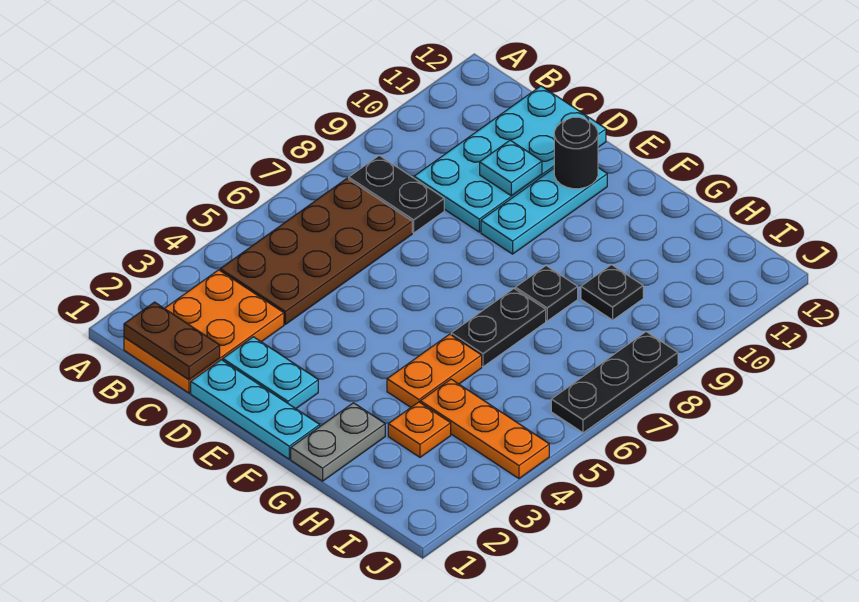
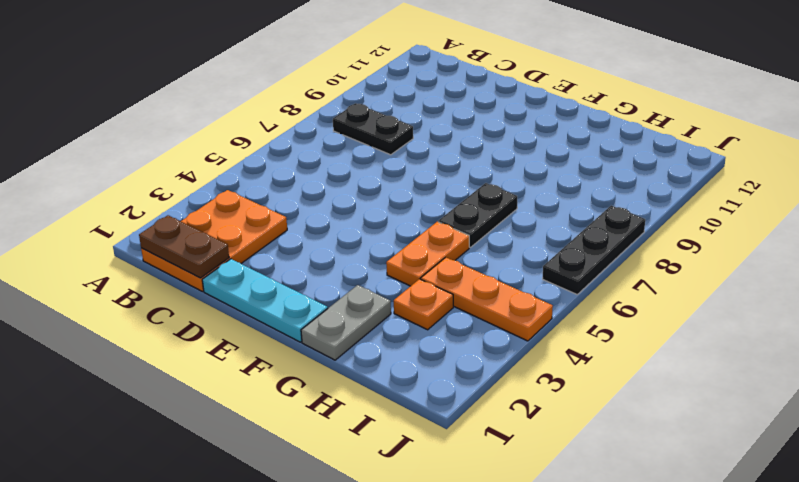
none -> brown plate B4:C7 level 1
none -> cyan plate C9:D12 level 1
none -> cyan plate D2:E2 level 1

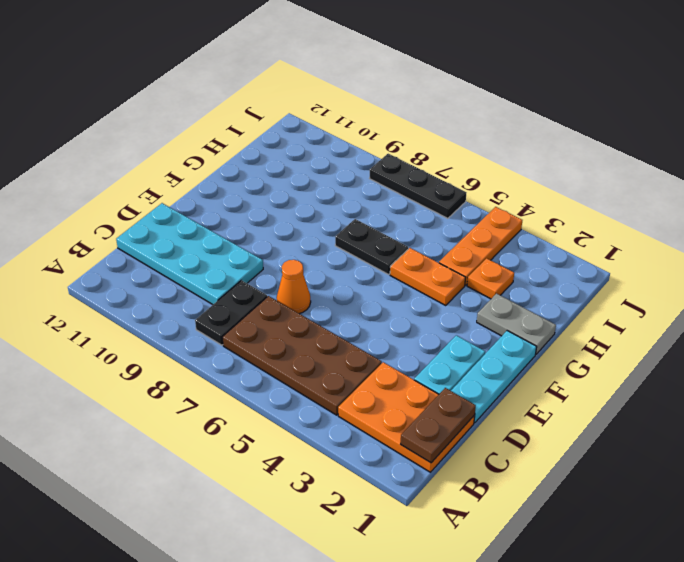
orange cone D7 level 1 -> none
none -> cyan plate E9:E11 level 1
none -> black plate G8 level 1
none -> black plate H9 level 1

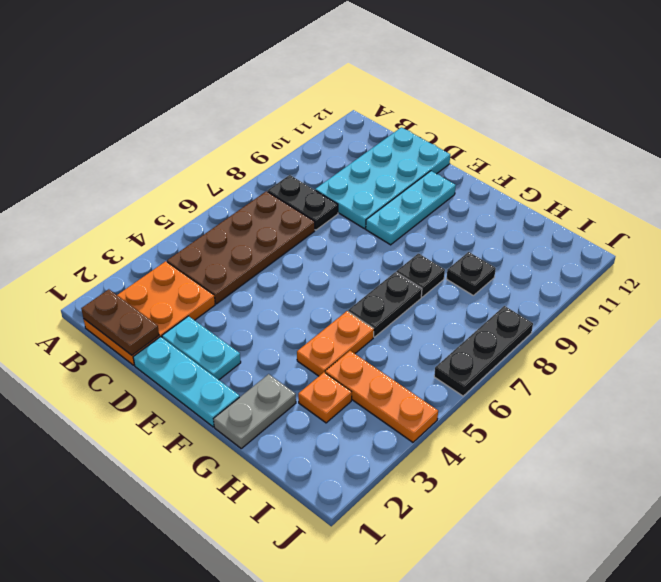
none -> cyan plate D10 level 2
none -> black round brick E11 level 2

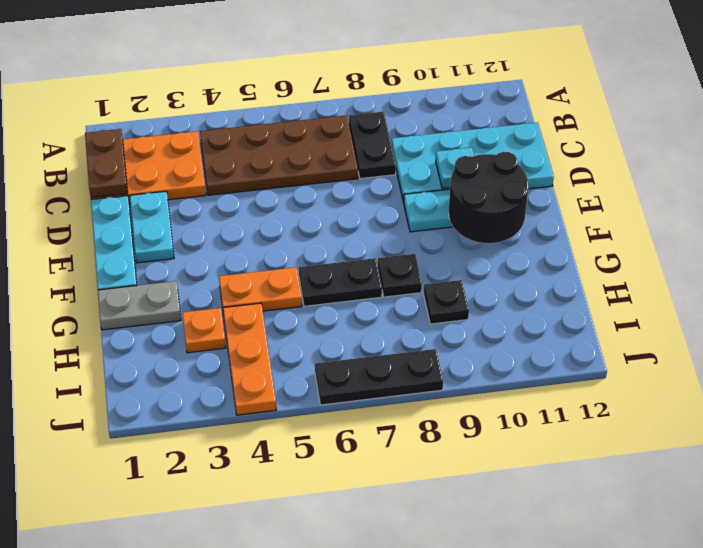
black round brick E10:F11 level 2 -> black round brick E11 level 2

